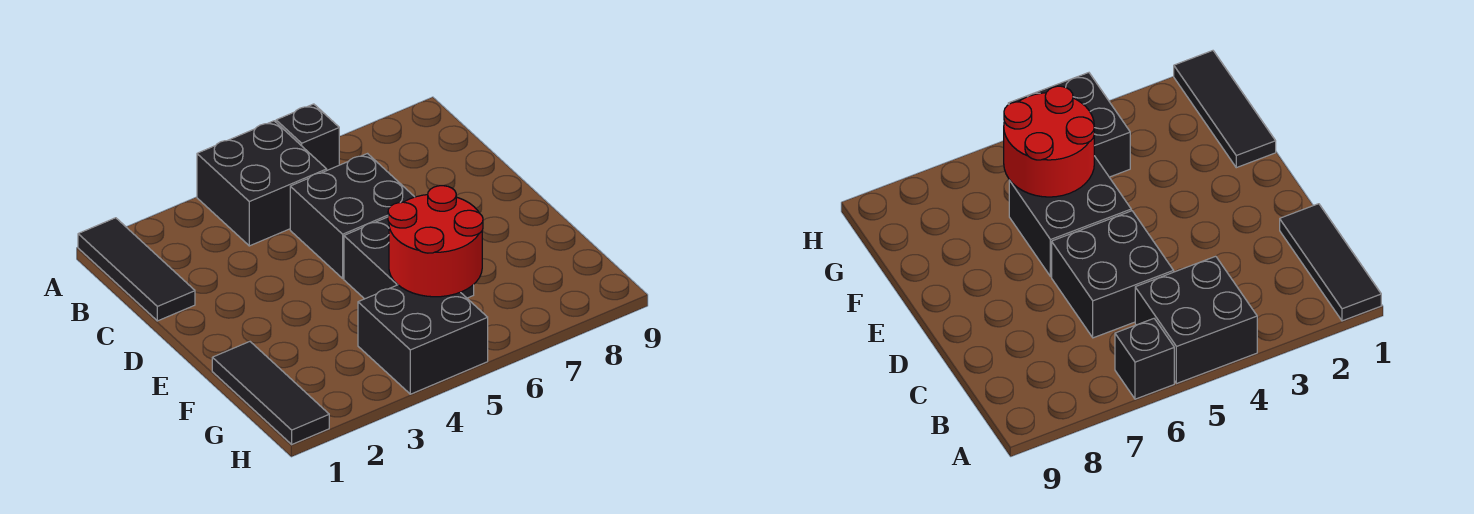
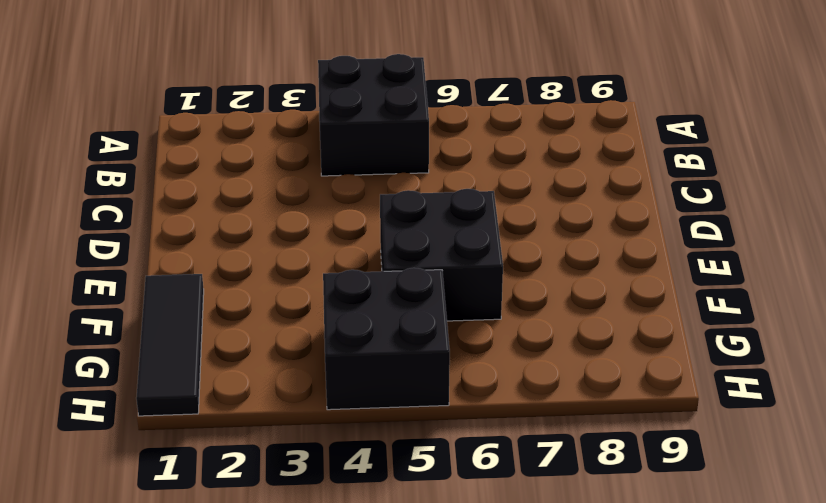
none -> black tile A1:C1 level 1
none -> black brick A6 level 1

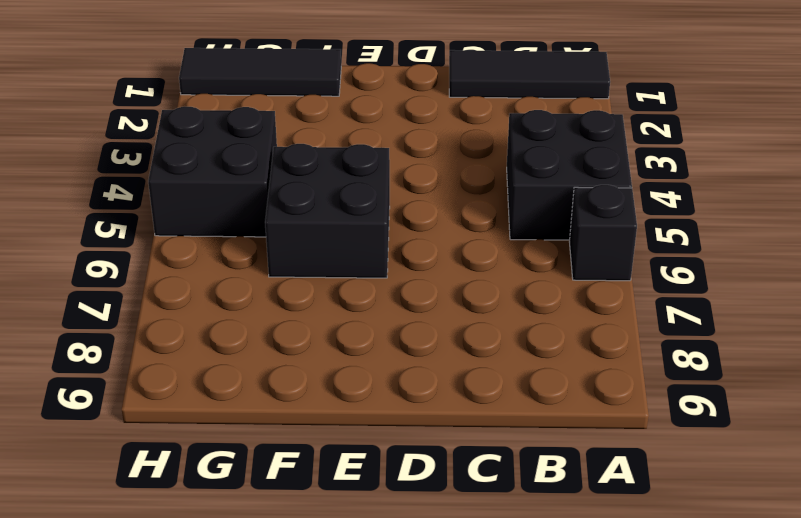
none -> black brick C5:D6 level 1
none -> red round brick F5:G6 level 2

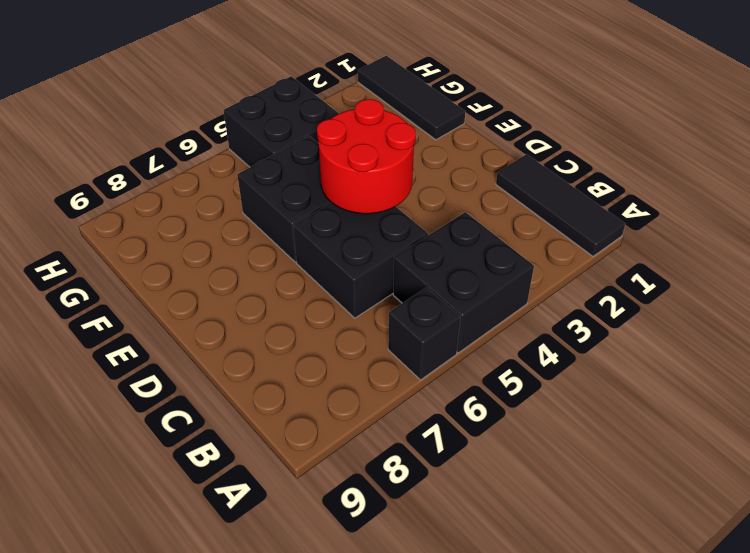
red round brick D4:E5 level 2 -> red round brick F5:G6 level 2

